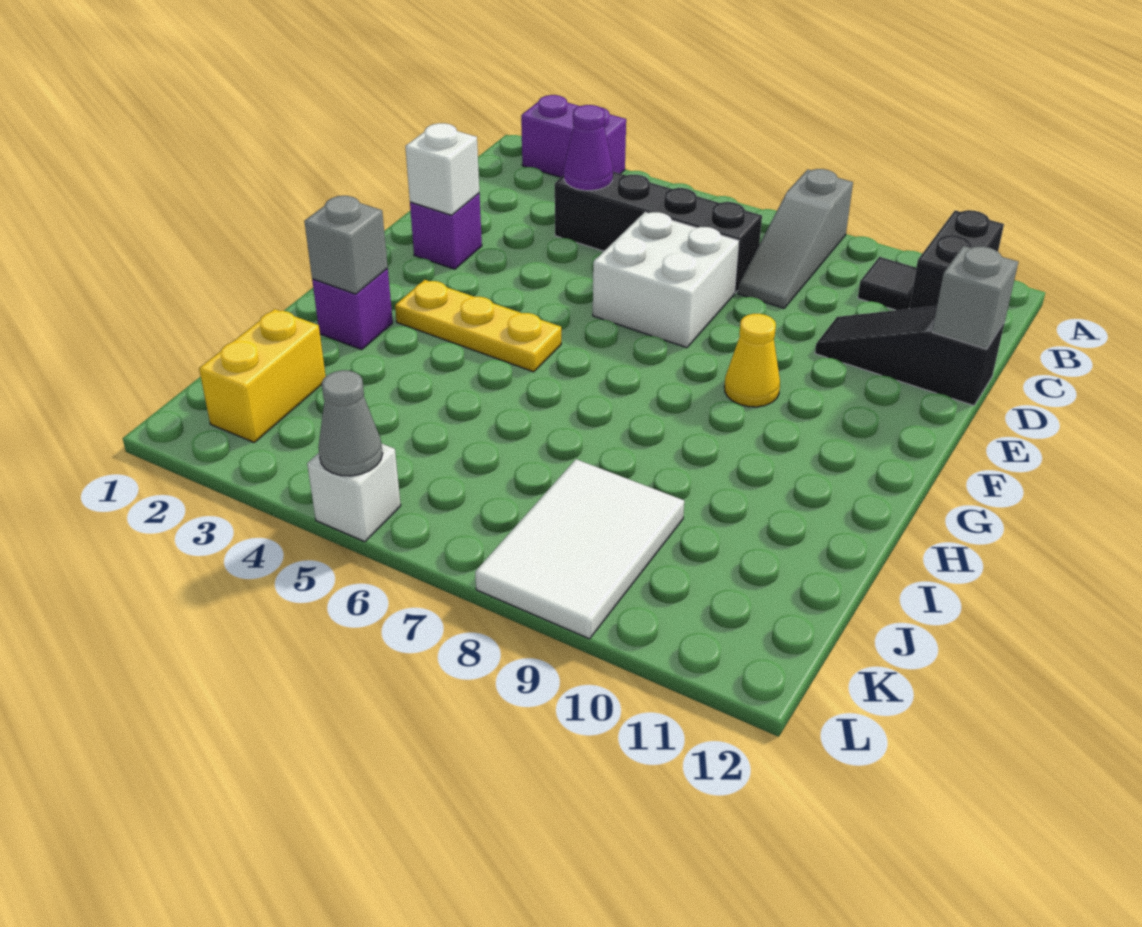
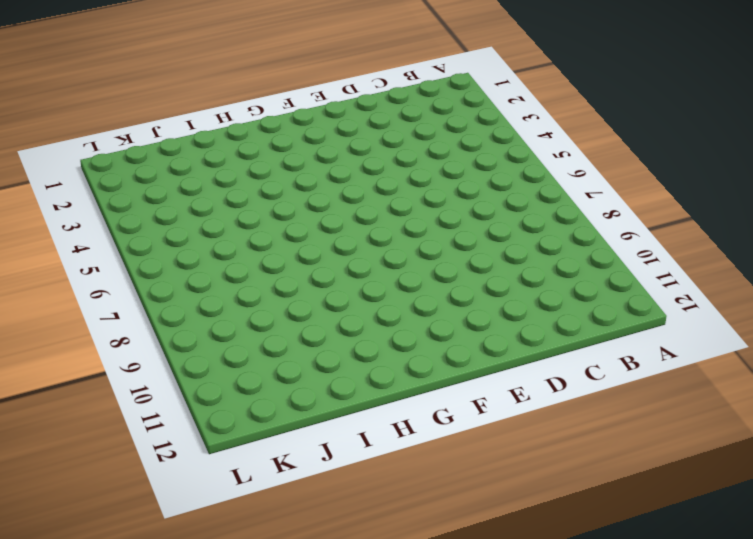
none -> purple brick A2:A3 level 1
none -> grey slope A8:C8 level 1 top A
none -> black brick A11:B11 level 1

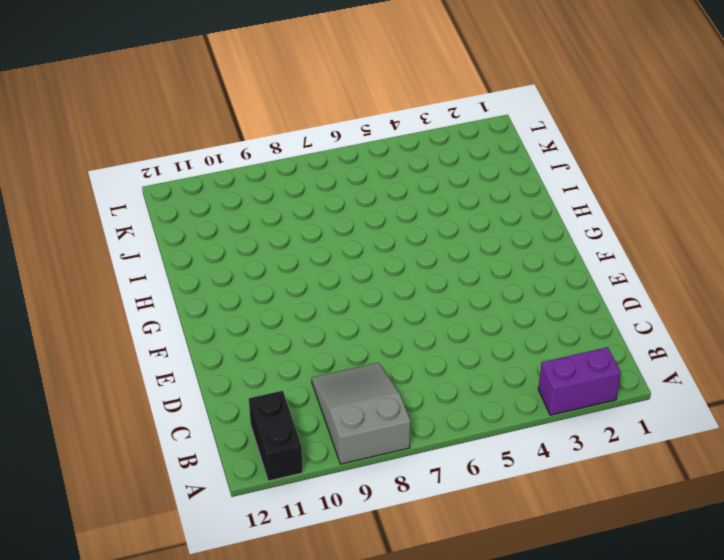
grey slope A8:C9 level 1 top A -> grey slope A8:C8 level 1 top A
none -> black tile B10 level 1
none -> black brick C4:C7 level 1
none -> white brick D6:E7 level 1

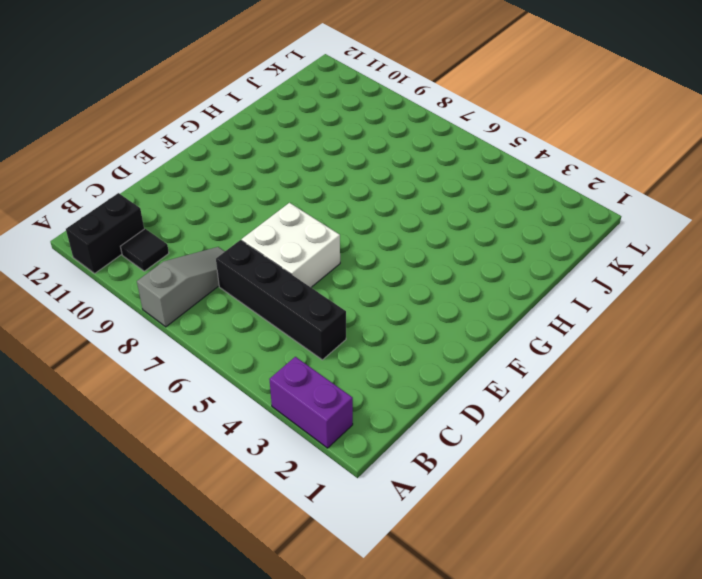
none -> black slope D10:D12 level 1 top 12
none -> purple brick E2 level 1
none -> yellow cone F9 level 1

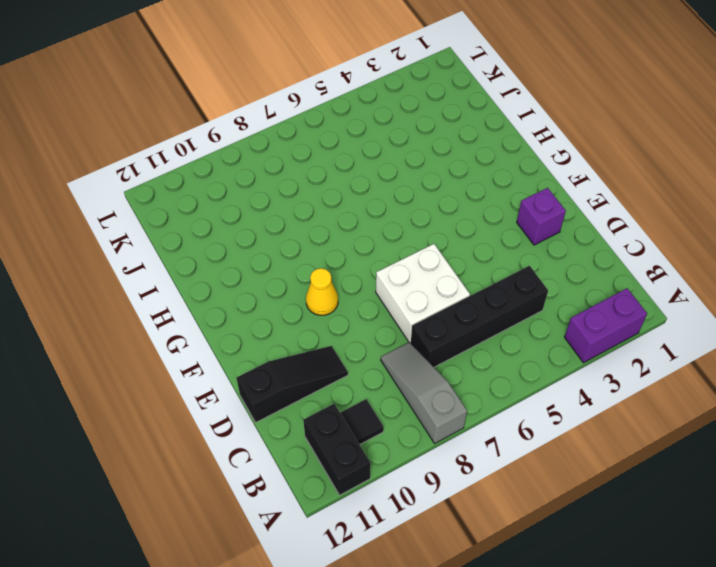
none -> yellow plate G3:G5 level 1
none -> purple brick H2 level 1
none -> yellow brick J2:K2 level 1

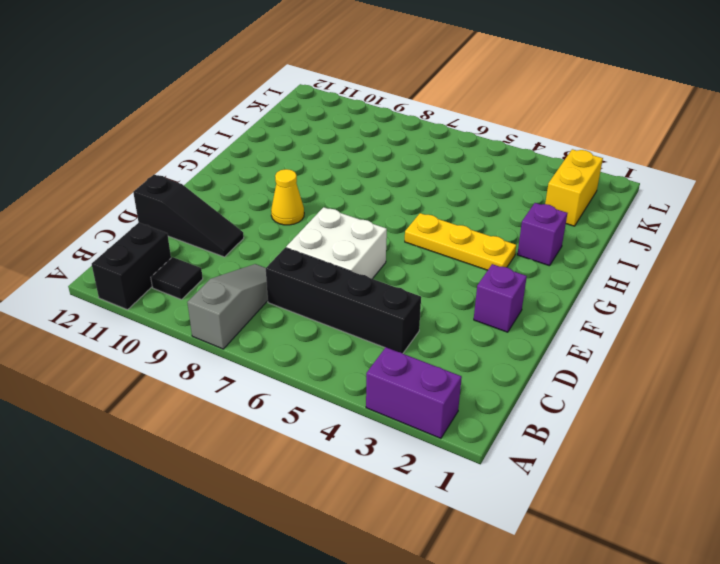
none -> white tile J8:L9 level 1
none -> white brick L5 level 1
none -> purple cone C4 level 2

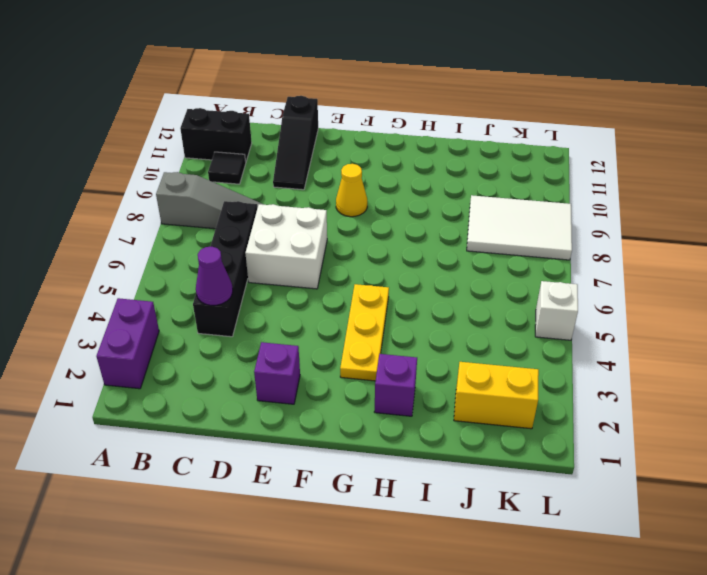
none -> grey brick D12 level 2
none -> white brick E2 level 2
none -> grey brick H2 level 2

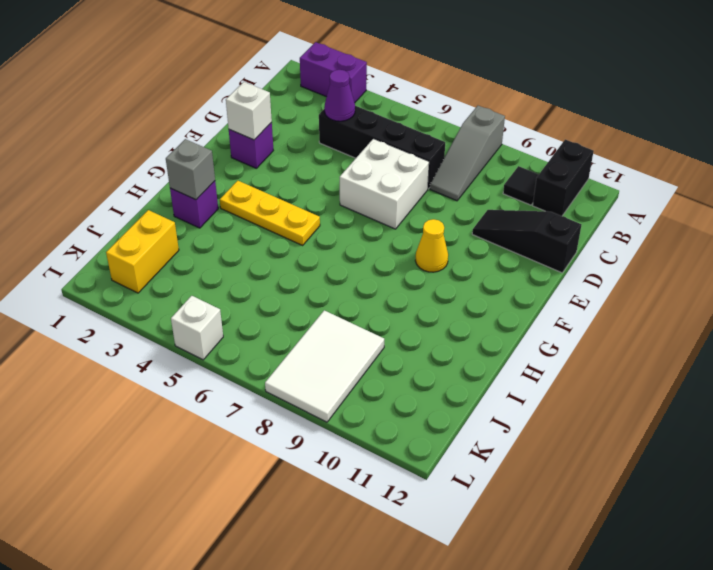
none -> grey brick D12 level 2
none -> grey cone L5 level 2

